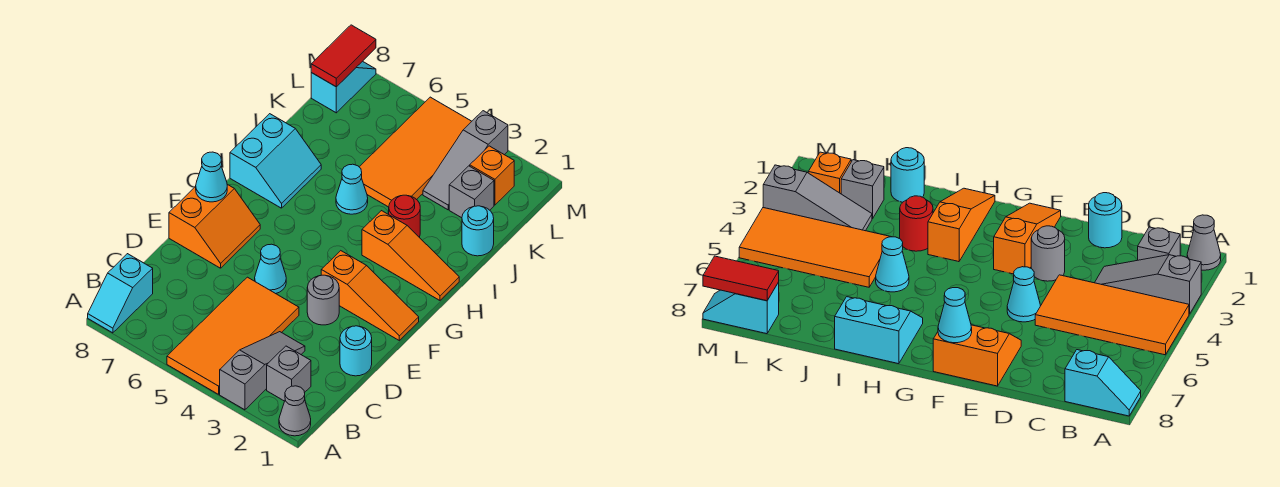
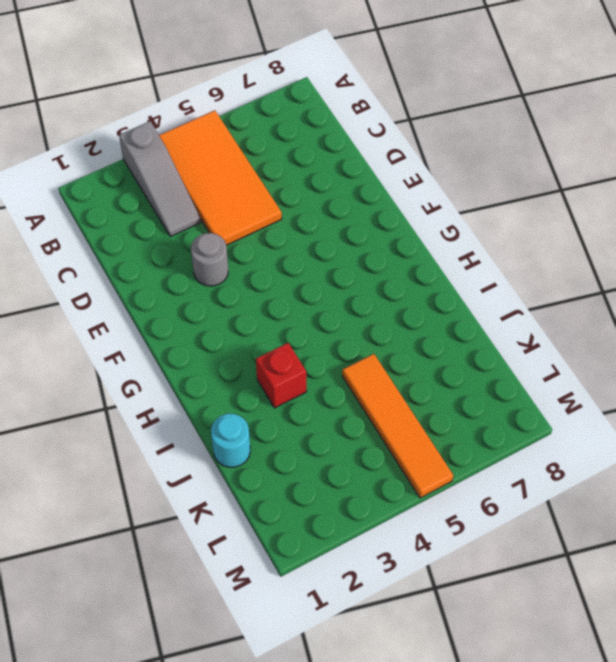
red brick I3 level 1 -> red round brick I3 level 1
orange tile J5:M5 level 1 -> orange tile J4:M5 level 1
none -> grey cone A1 level 1
none -> cyan slope A8:B8 level 1 top B
none -> grey brick B2 level 1

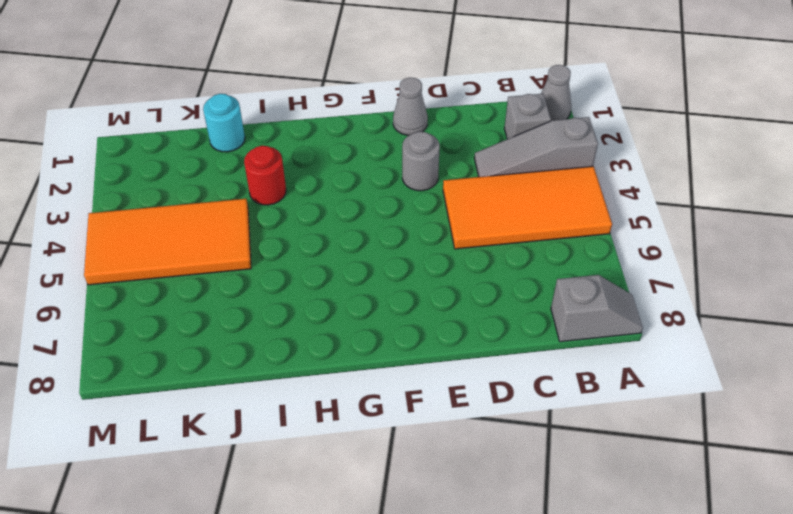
grey slope A8:B8 level 1 top B -> cyan slope A8:B8 level 1 top B
grey cone E1 level 1 -> none
none -> cyan round brick D1 level 1
none -> cyan cone E5 level 1
none -> orange slope E7:F8 level 1 top 8

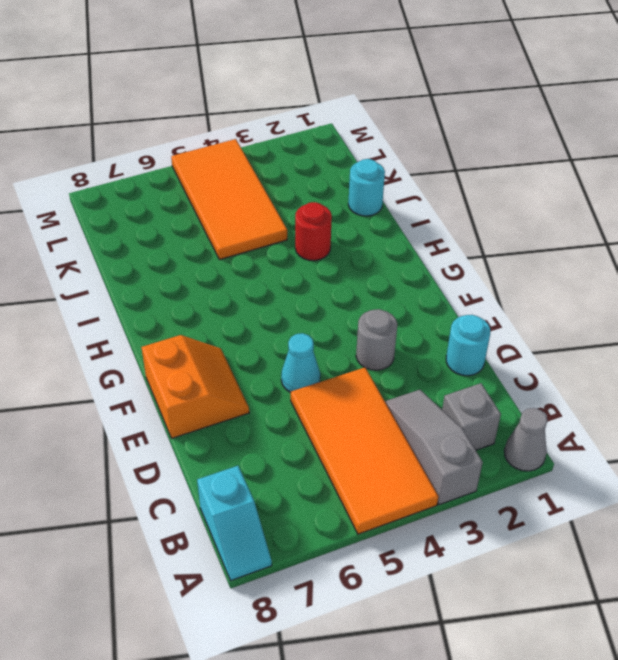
none -> orange slope F1:F3 level 1 top 3
none -> orange slope H1:H3 level 1 top 3
none -> cyan slope H7:I8 level 1 top 8

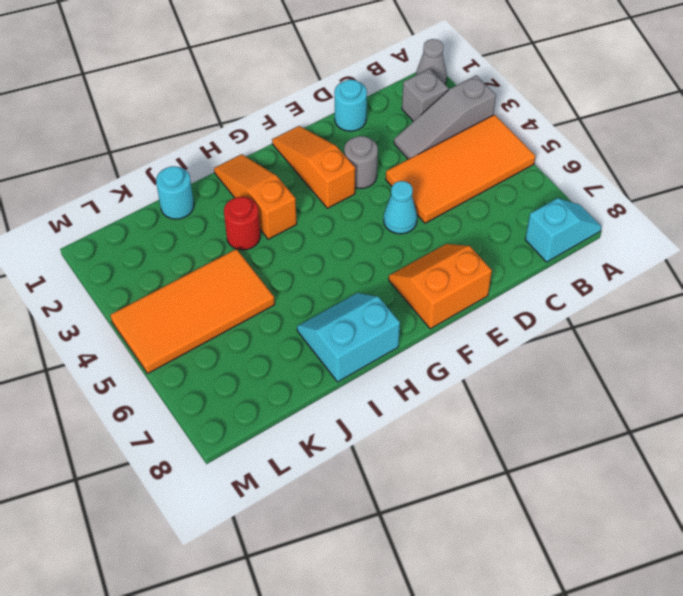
none -> cyan cone I5 level 1
none -> grey brick K2 level 1
none -> grey slope K3:M3 level 1 top M

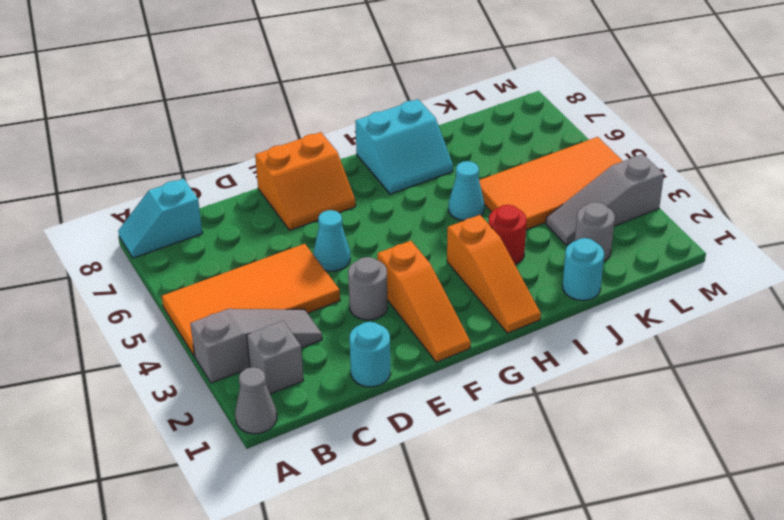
grey round brick K2 level 1 -> grey brick K2 level 1
none -> orange brick L2 level 1
none -> cyan slope L8:M8 level 1 top L
none -> cyan cone F8 level 2

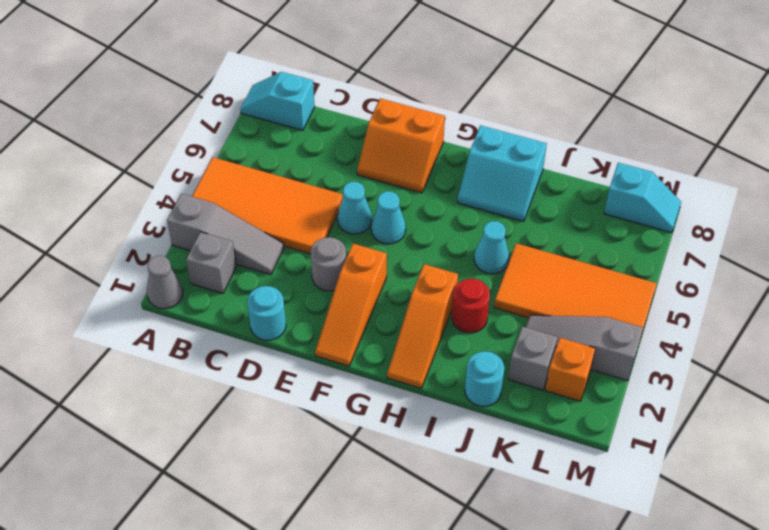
cyan cone F5 level 1 -> cyan cone F8 level 2
none -> red tile L8:M8 level 2

